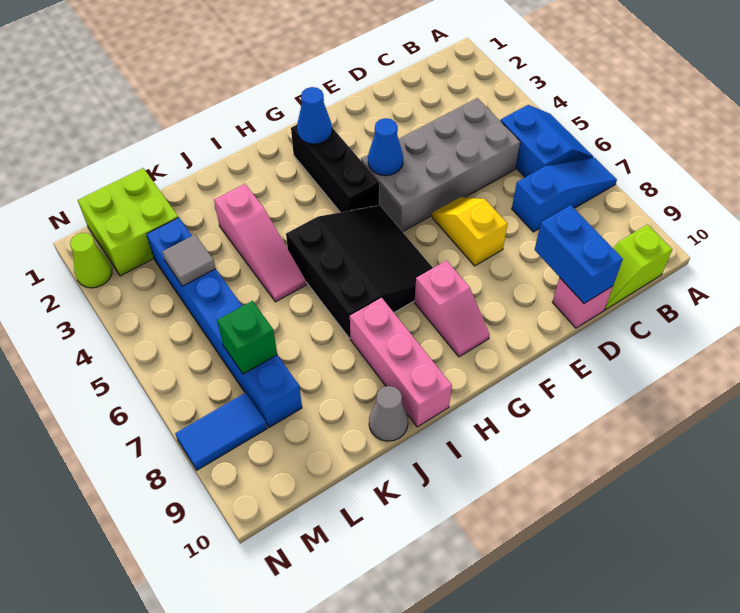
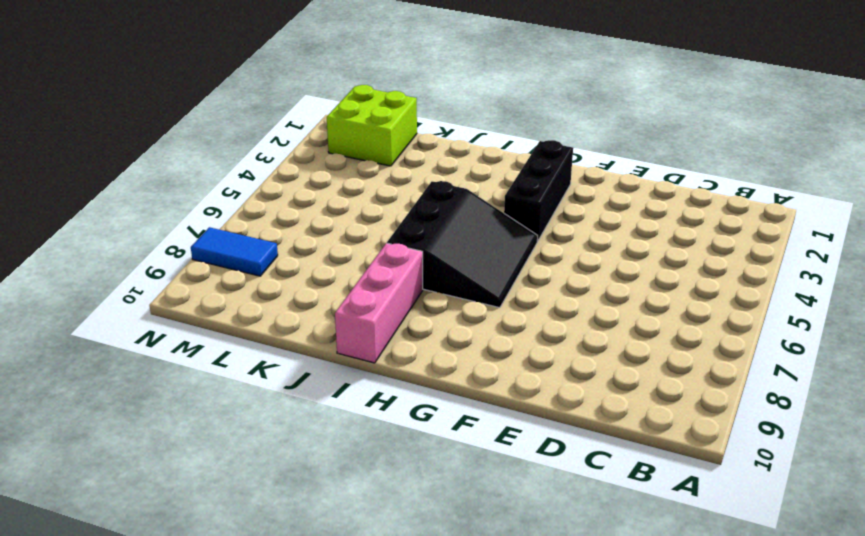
none -> blue slope A5:B6 level 1 top B
none -> blue slope A7:C7 level 1 top C
none -> lime slope B10:C10 level 1 top B

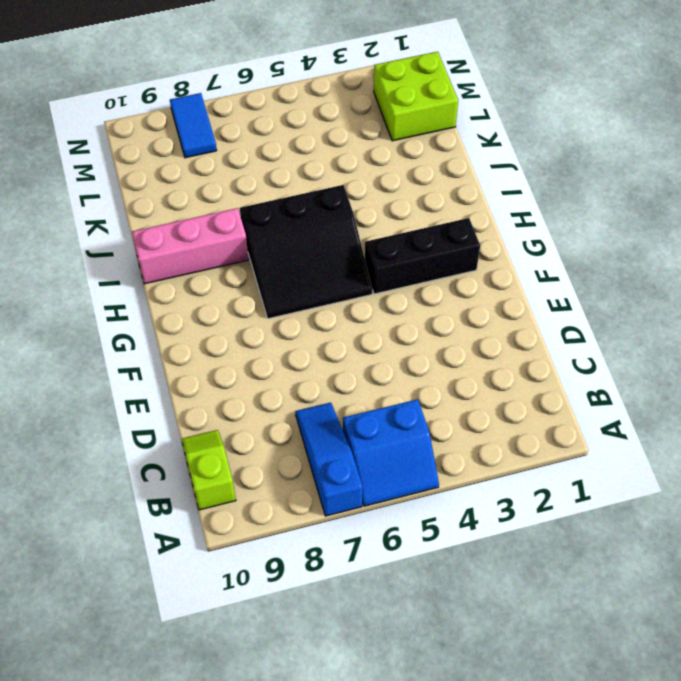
blue slope A7:C7 level 1 top A -> blue slope A7:C7 level 1 top C
none -> grey brick C4:F5 level 1
none -> pink brick D10 level 1
none -> yellow slope E6:E7 level 1 top 7

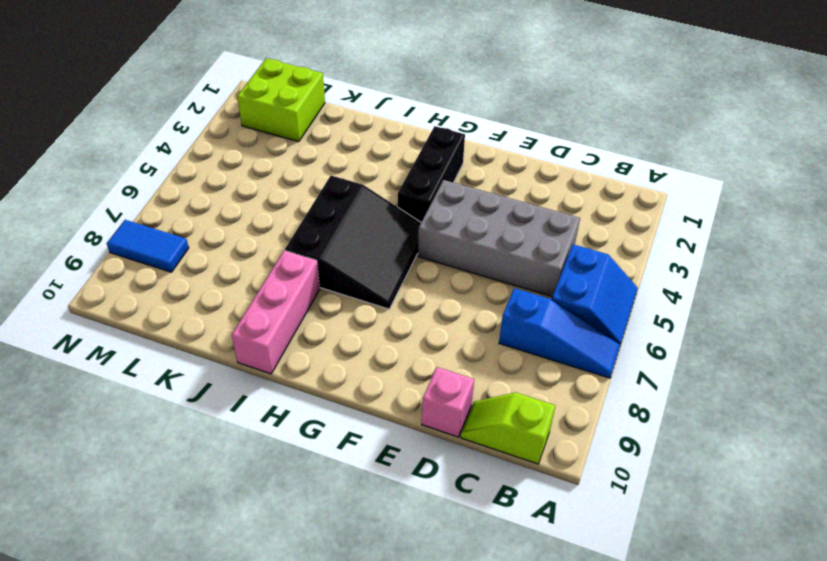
none -> yellow slope E6:E7 level 1 top 7
none -> pink slope G8:G9 level 1 top 8
none -> pink slope J3:J5 level 1 top 3

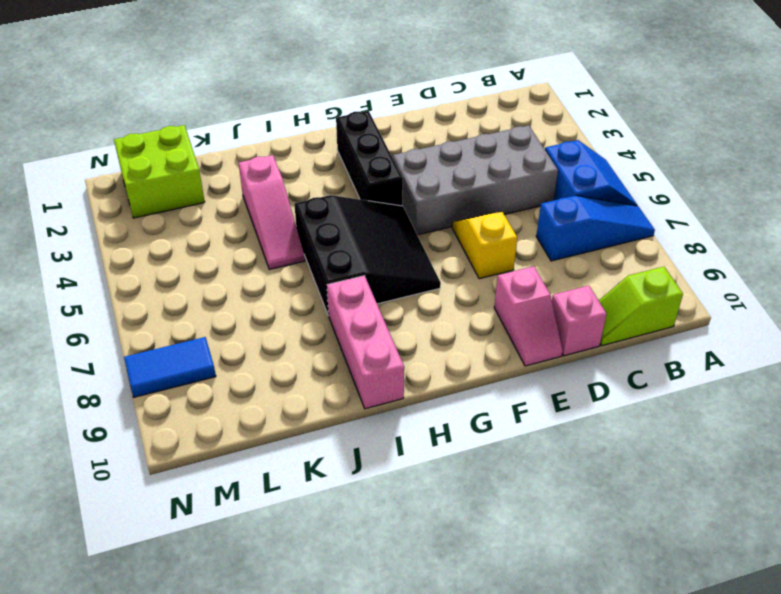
pink slope E9:E10 level 1 top 9 -> pink slope G8:G9 level 1 top 8
none -> grey cone J10 level 1
none -> blue brick L3:L8 level 1
none -> lime cone N2 level 1

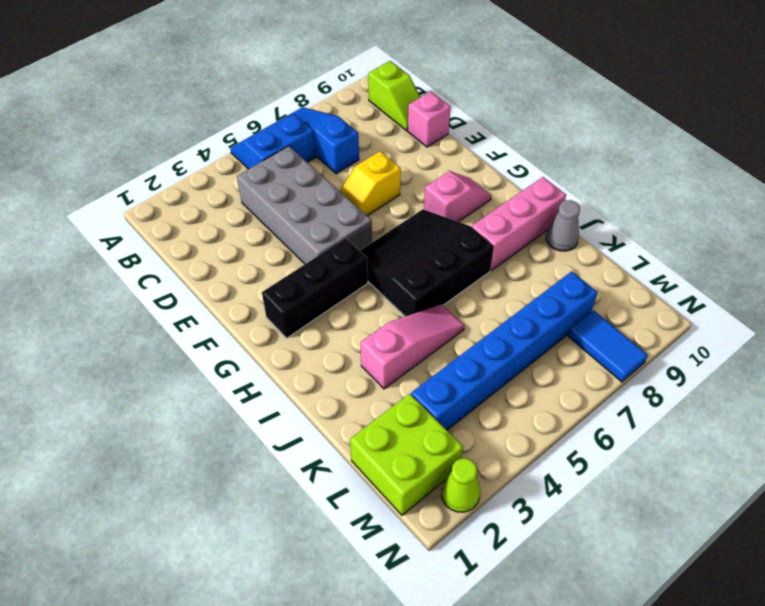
none -> blue brick D9:D10 level 2
none -> blue cone F4 level 2
none -> blue cone G2 level 2

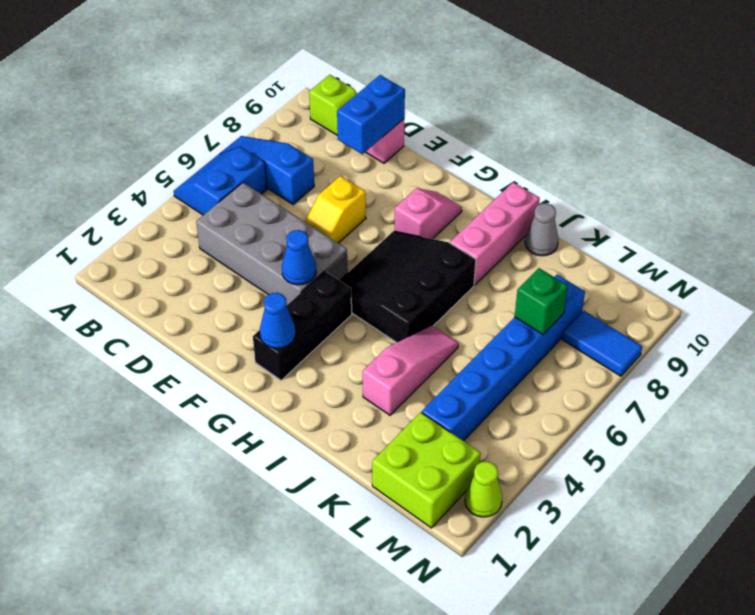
none -> grey tile L4 level 2

